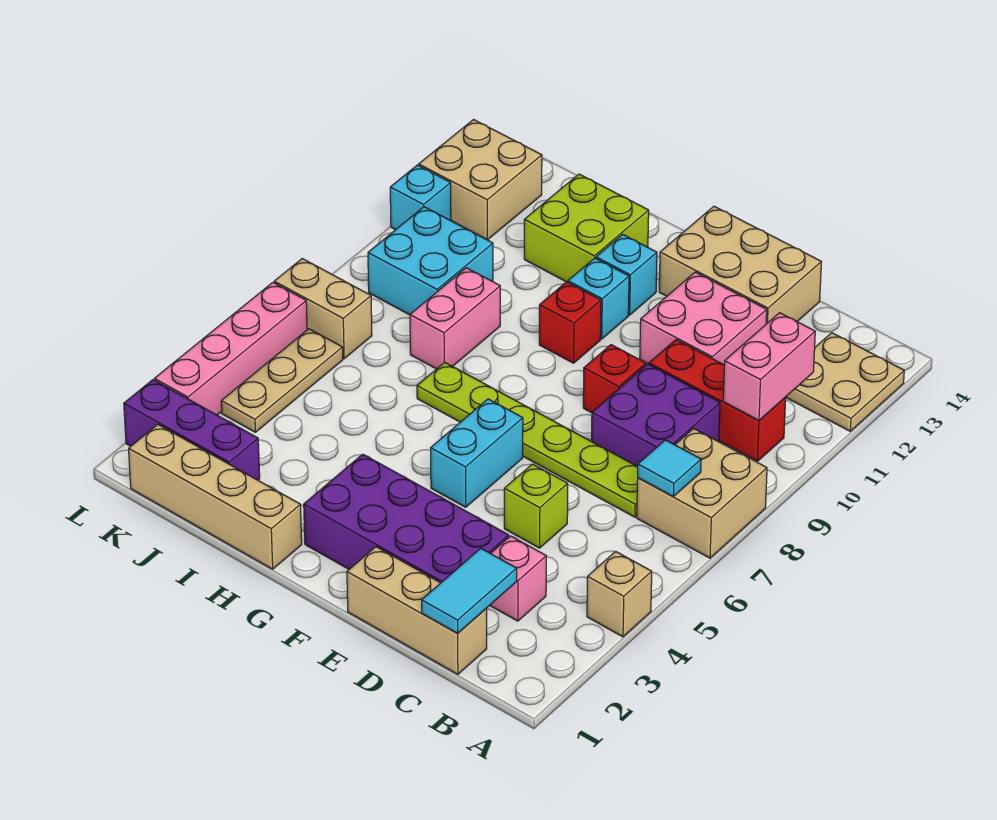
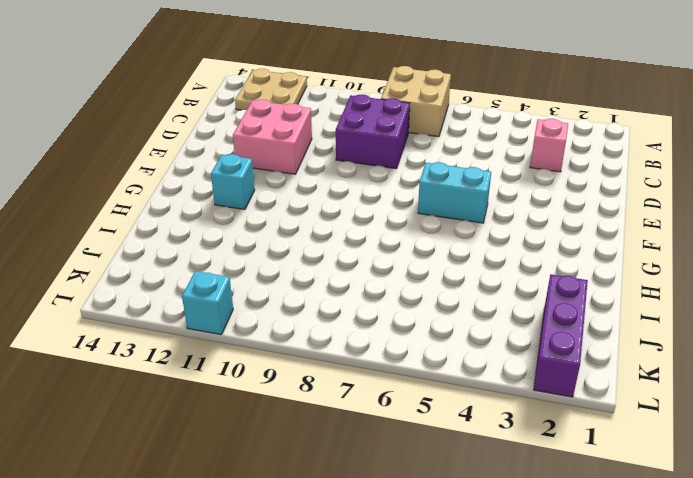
none -> tan brick A4 level 1
none -> red brick B10:D10 level 1
none -> tan brick C1:E1 level 1
none -> lime plate C7:H7 level 1

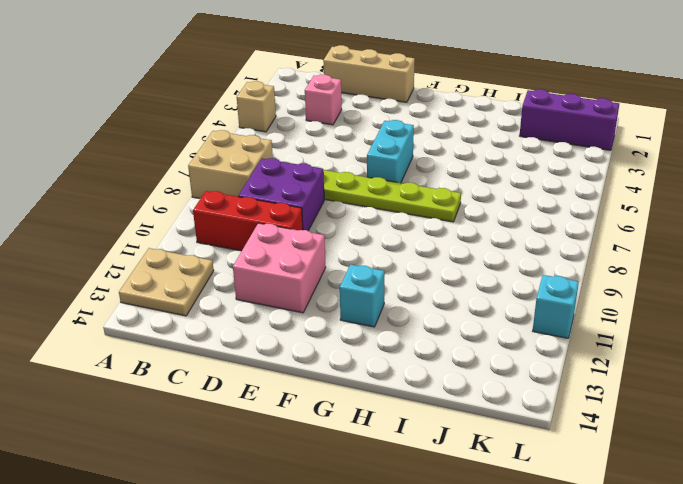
none -> purple brick D2:G3 level 1
none -> lime brick D5 level 1
none -> tan brick D13:F14 level 1
none -> red brick E9 level 1

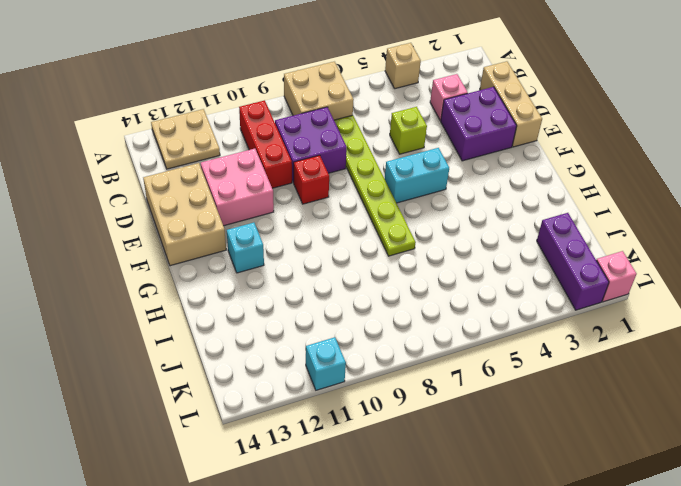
purple brick D2:E3 level 1 -> purple brick D2:G3 level 1
pink brick L1 level 1 -> none
none -> red brick G10 level 1
none -> cyan brick G11 level 1
none -> tan brick H1:K1 level 1
none -> lime brick H12:I13 level 1

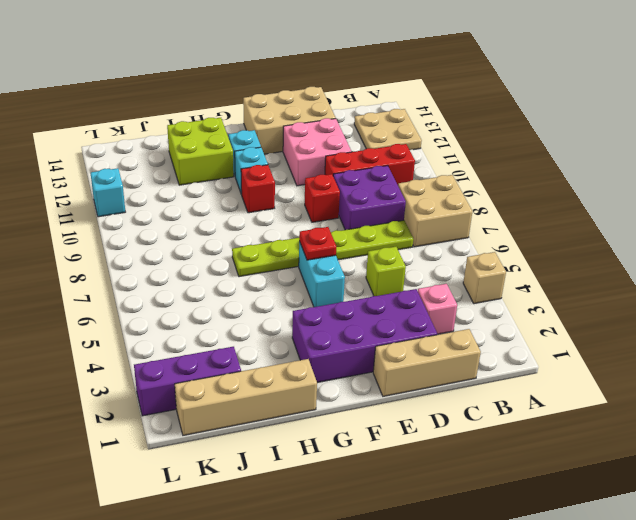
red plate F6 level 2 -> none
none -> pink brick I8:I9 level 1
none -> cyan brick J9:K10 level 1
none -> tan plate K4:K6 level 1
none -> tan brick K7:L7 level 1

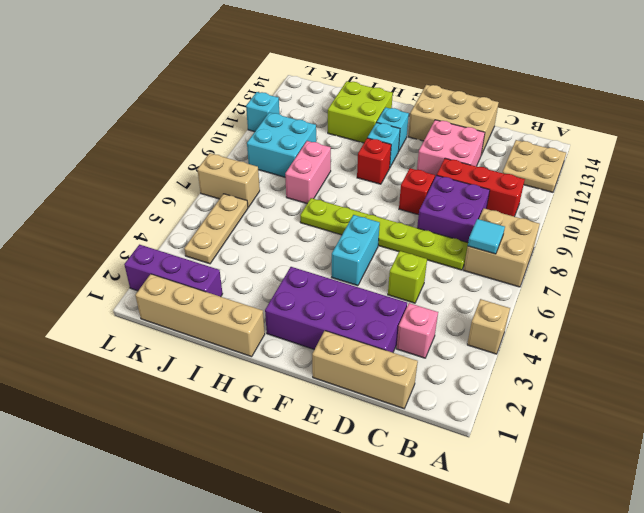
none -> tan brick K12:L13 level 1
none -> pink brick L3:L6 level 1
none -> pink brick B10:B11 level 2
none -> cyan tile C1:C2 level 2

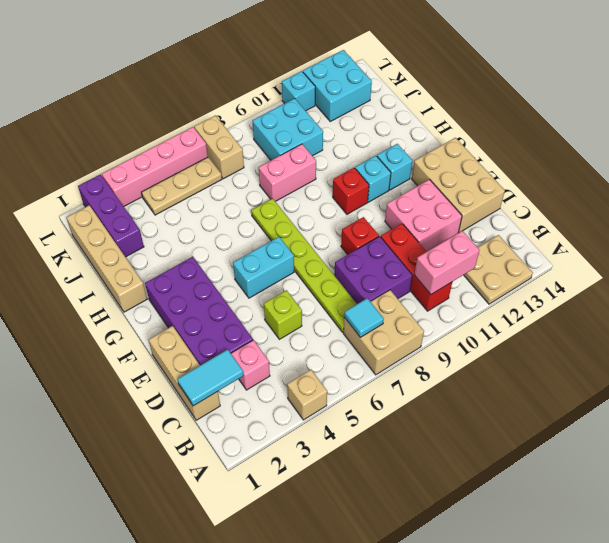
cyan brick K12:L13 level 1 -> tan brick K12:L13 level 1
none -> lime brick H12:I13 level 1

